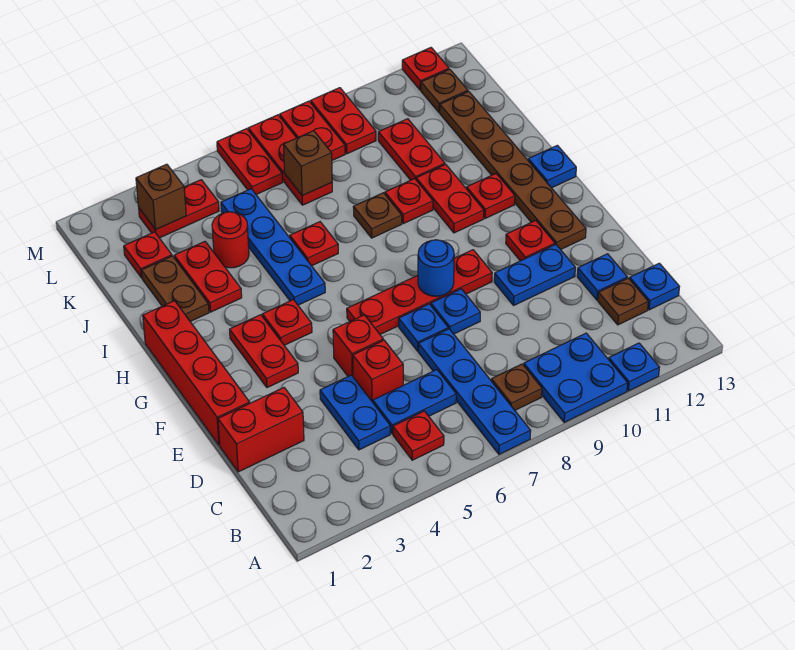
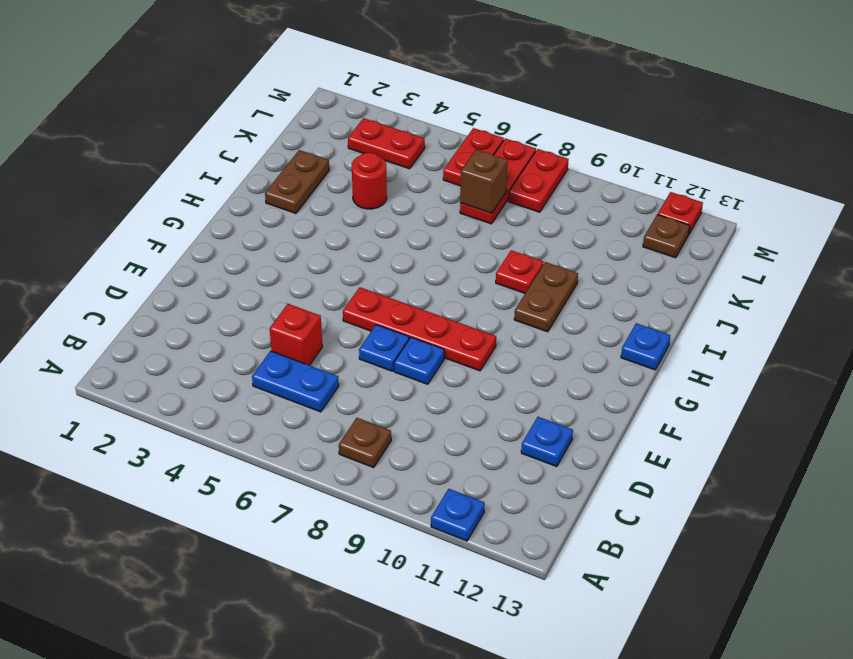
brown plate H10:I10 level 1 -> red plate H10:I10 level 1
none -> blue plate A7:D7 level 1
none -> blue plate A9:B10 level 1
none -> red plate B5 level 1
none -> blue plate C4:D4 level 1

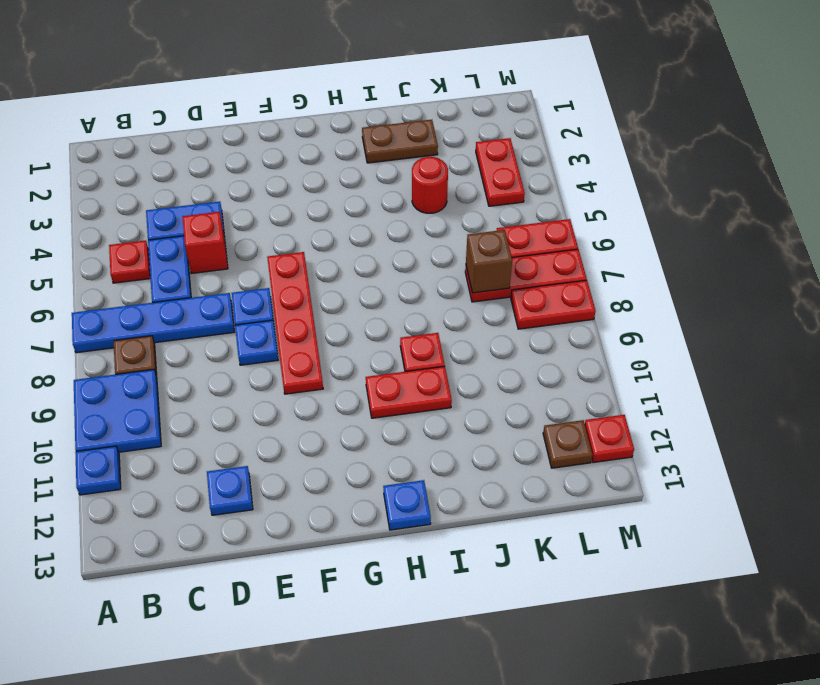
none -> brown plate C12 level 1
none -> blue plate C13 level 1
none -> red brick D1:D2 level 1
none -> red brick E1:H1 level 1

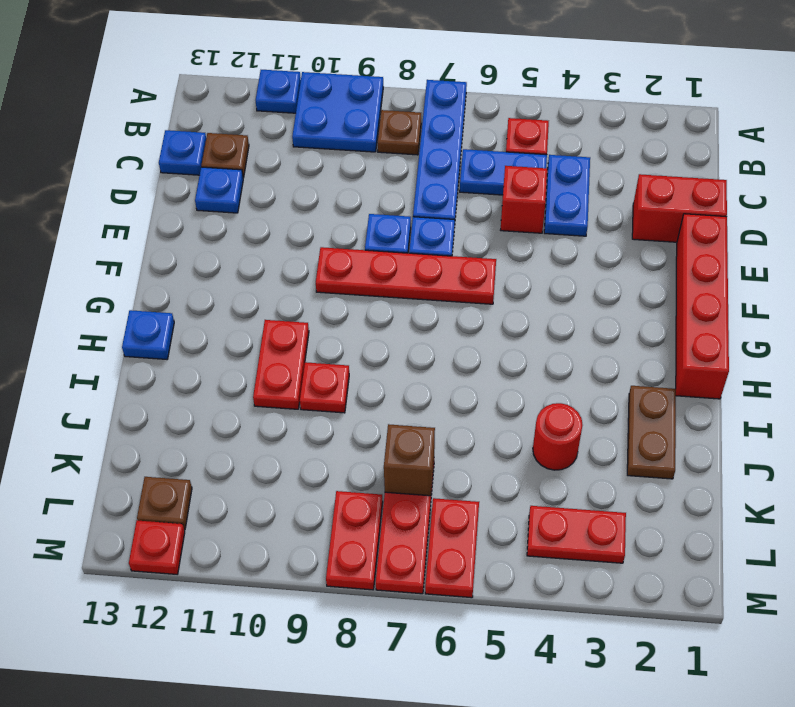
none -> red brick E5 level 1
none -> blue plate E10:E11 level 1
none -> red plate F3:G3 level 1
none -> red plate F11 level 1

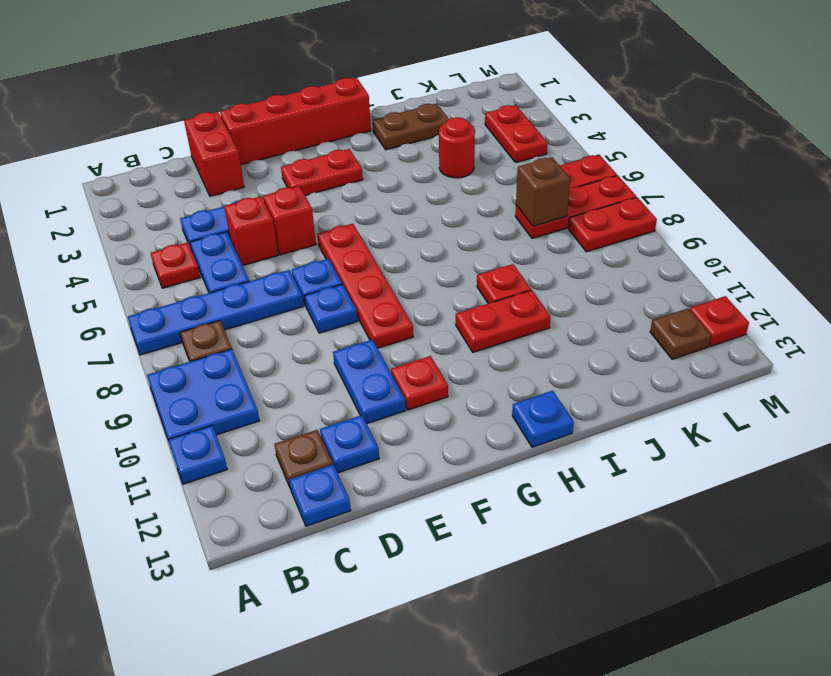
none -> brown plate F12:K12 level 1
none -> red plate G4 level 1
none -> blue plate H5:K5 level 1
none -> red plate H11 level 1

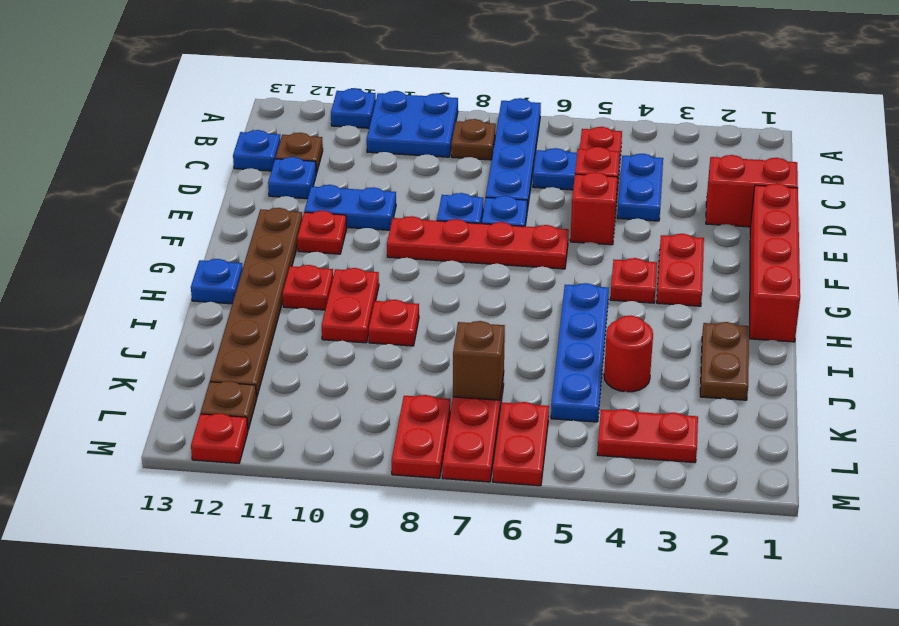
none -> red plate I3:J3 level 1
none -> red plate I6 level 1
none -> brown plate I8 level 1
none -> red plate J10:K10 level 1

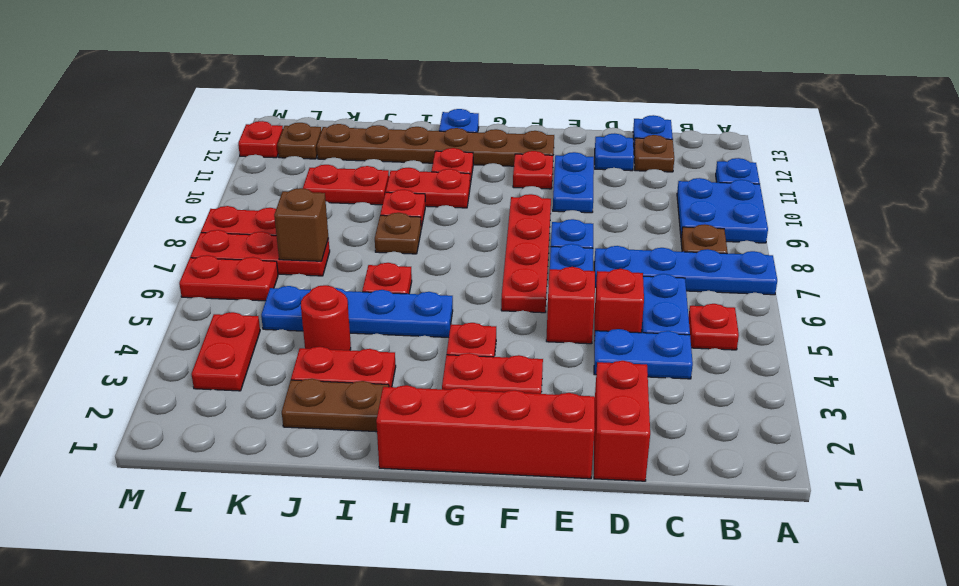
none -> red plate K2 level 1
none -> red plate L9:M9 level 1
none -> blue round brick F8 level 2
none -> brown brick L3 level 2

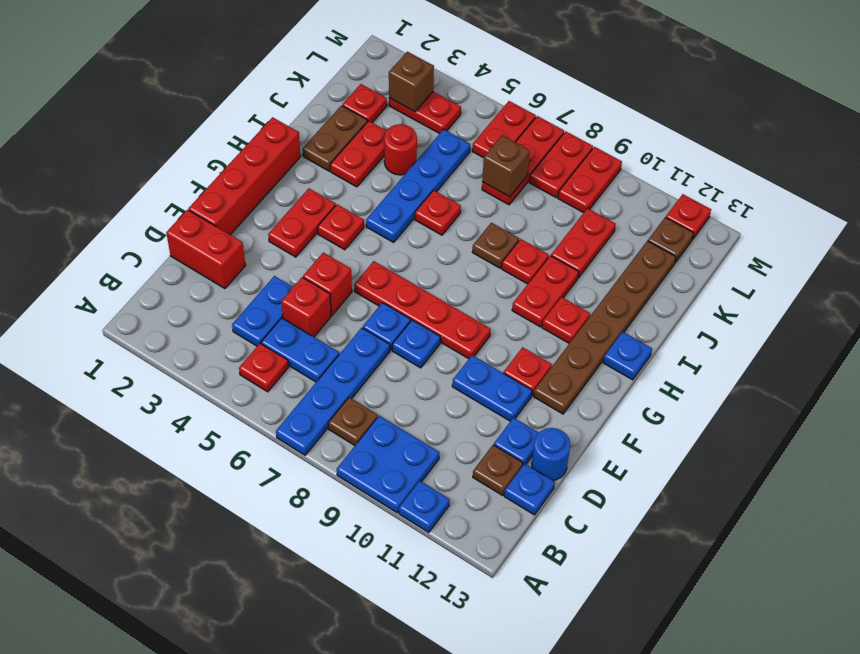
blue round brick D13 level 1 -> blue round brick F8 level 2

